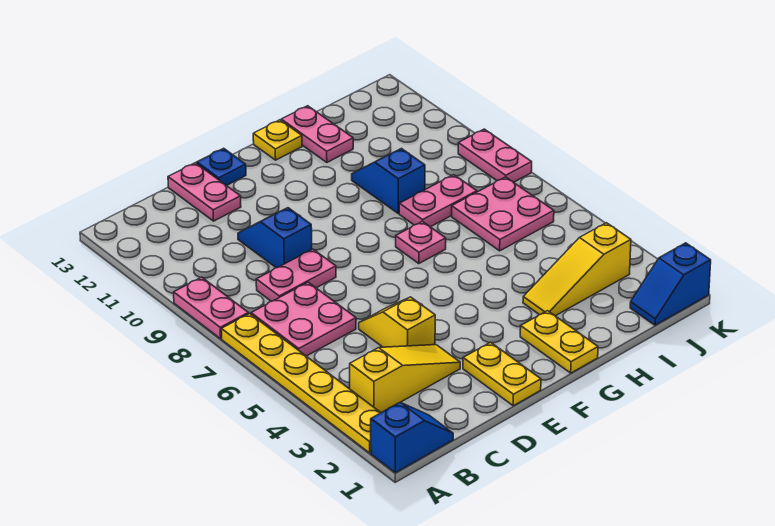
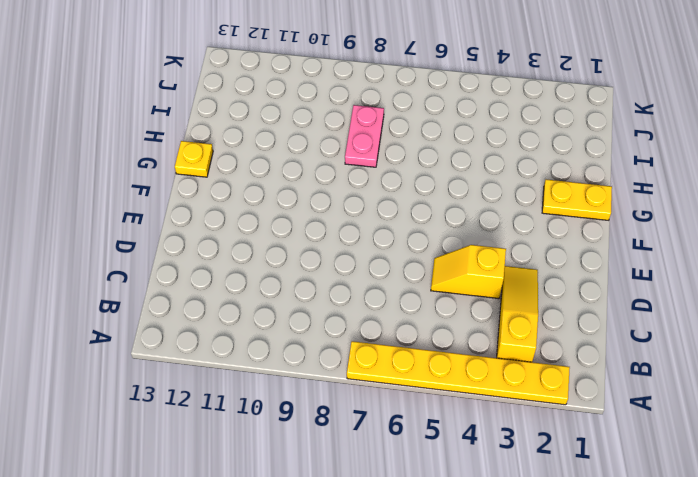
none -> blue slope A1:B1 level 1 top A
none -> pink plate A8:A9 level 1
none -> pink plate B6:C7 level 1

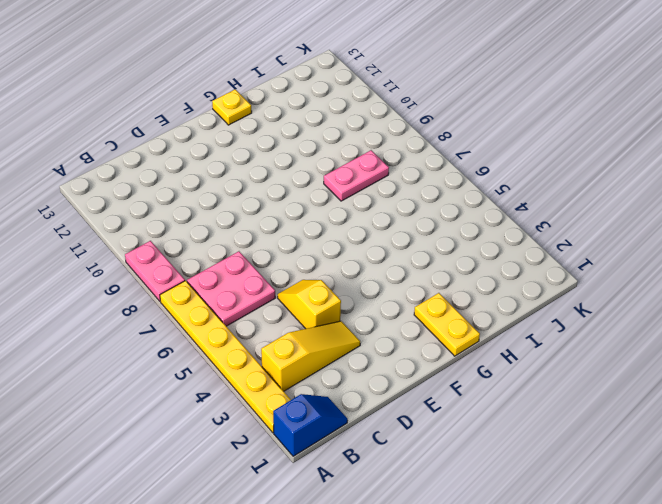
none -> pink plate C8:D8 level 1
none -> blue slope D9:D10 level 1 top 9
none -> pink plate D12:D13 level 1

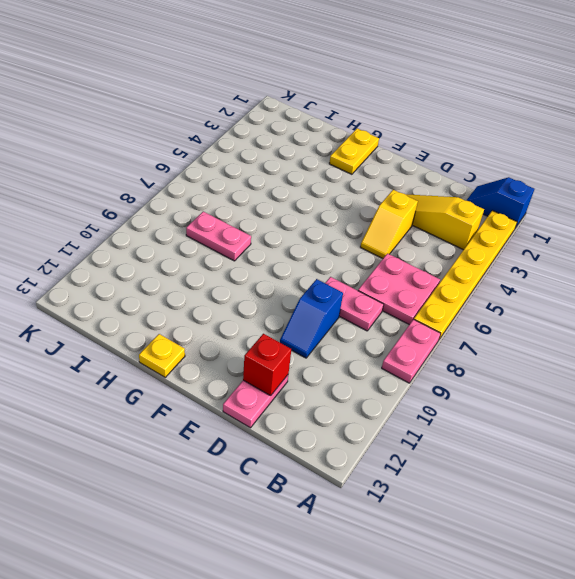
red brick D12 level 2 -> none
none -> yellow plate E1:E2 level 1
none -> blue plate E13 level 1
none -> pink plate G7 level 1

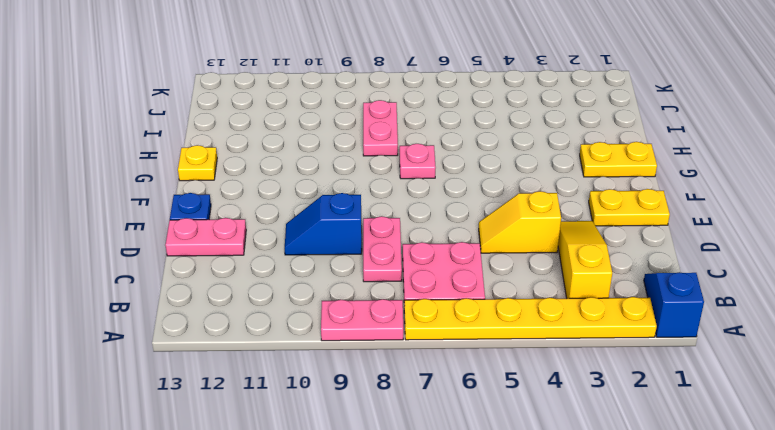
none -> yellow slope H3:J3 level 1 top J
none -> blue slope H9:H10 level 1 top 9
none -> pink plate H12:H13 level 1

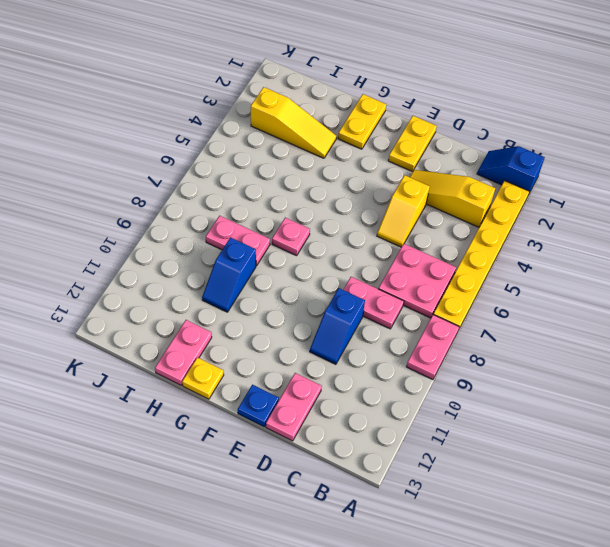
none -> pink plate I6:J7 level 1
none -> blue slope J1:K1 level 1 top K
none -> pink plate K8:K9 level 1

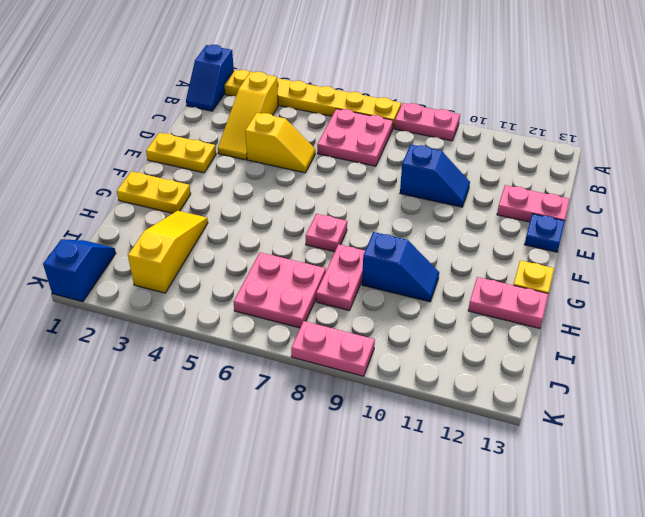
none -> pink plate C8:D8 level 1

